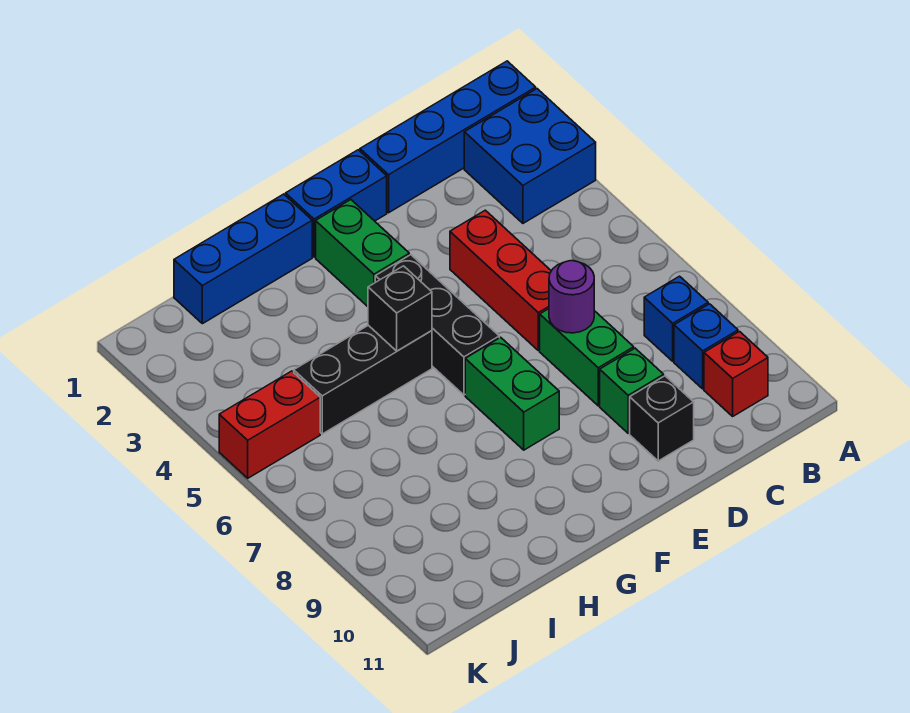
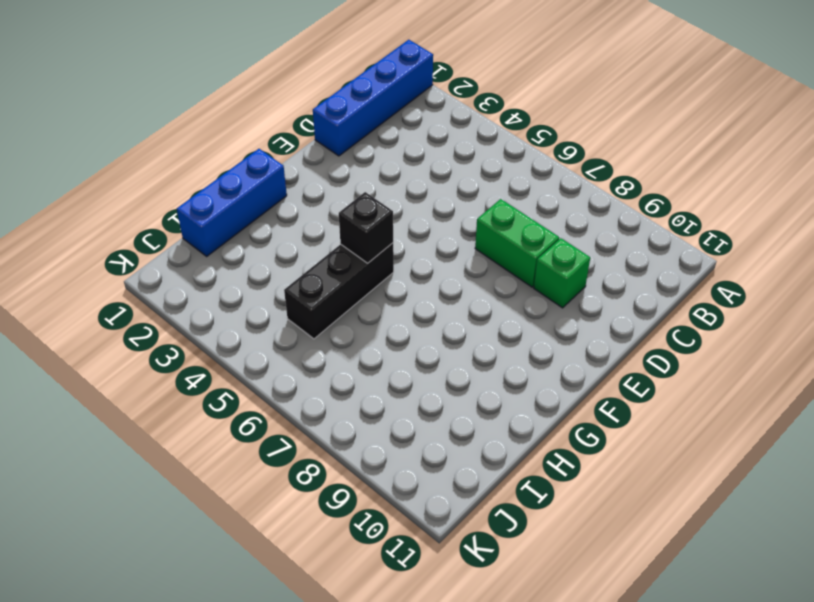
none -> blue brick A2:B3 level 1
none -> blue brick B8 level 1
none -> blue brick B9 level 1

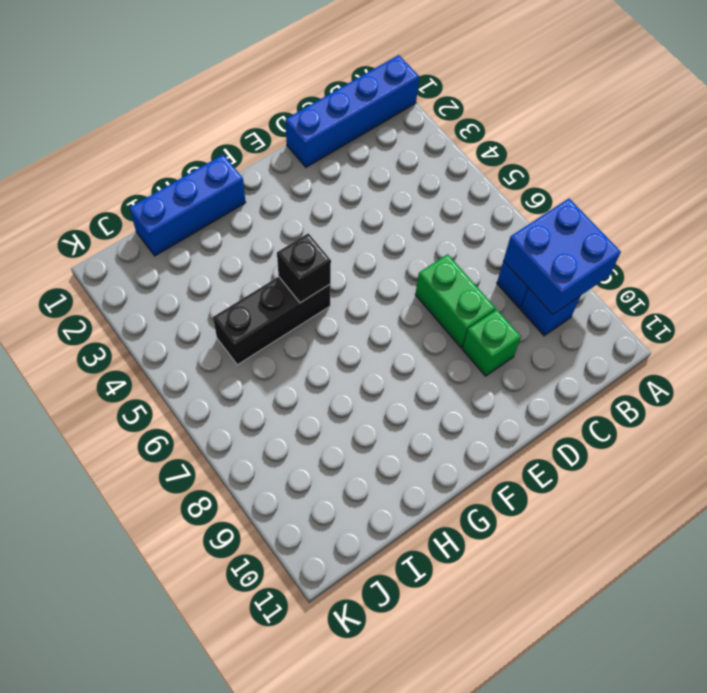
blue brick A8:B9 level 2 -> blue brick A2:B3 level 1
none -> red brick B10 level 1
none -> red brick D4:D6 level 1
none -> black brick D10 level 1

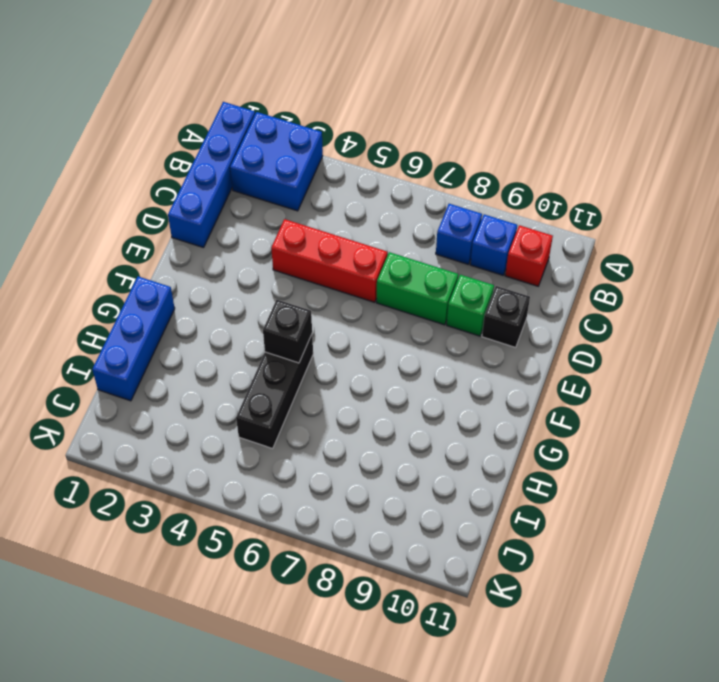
none -> blue brick E1:F1 level 1
none -> green brick F2:F3 level 1
none -> black brick F4:F6 level 1

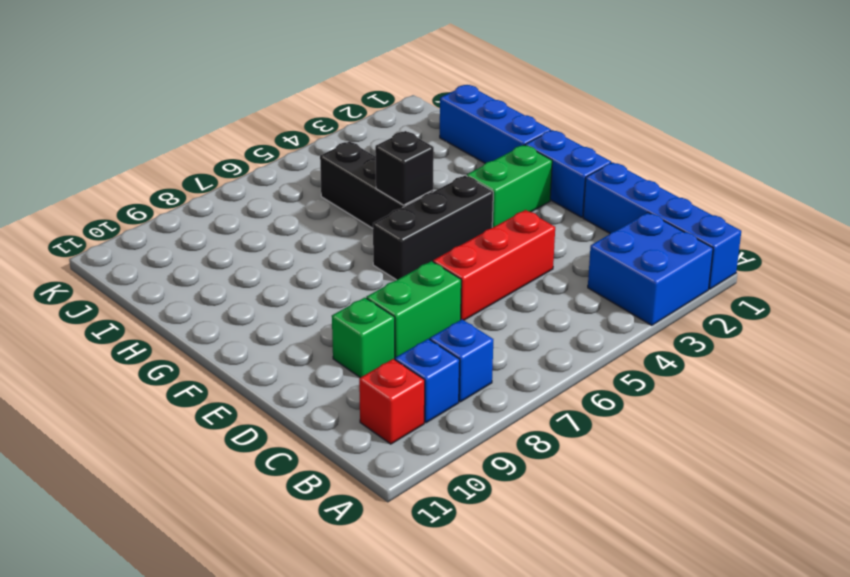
none -> black brick D10 level 1
none -> green brick F7:F8 level 1
none -> red brick J5:K5 level 1

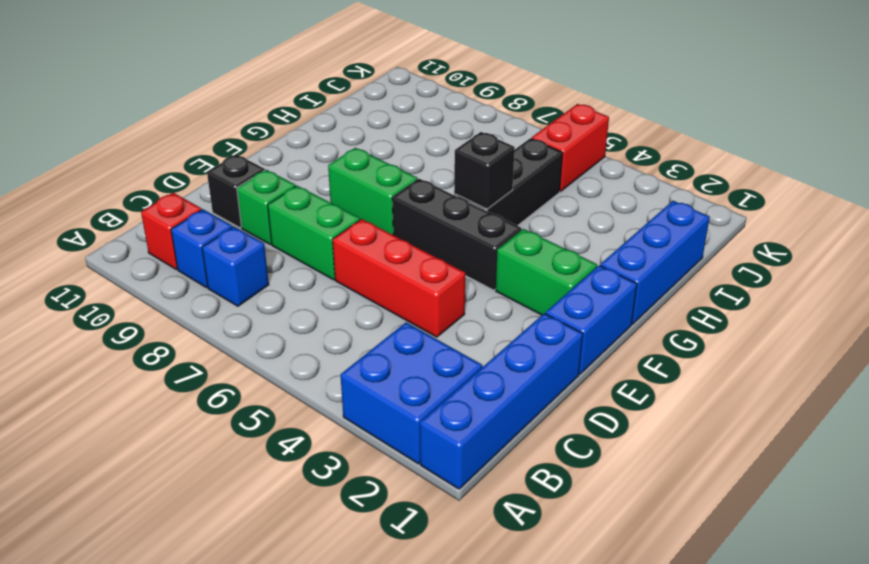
none -> purple round brick D7 level 2

